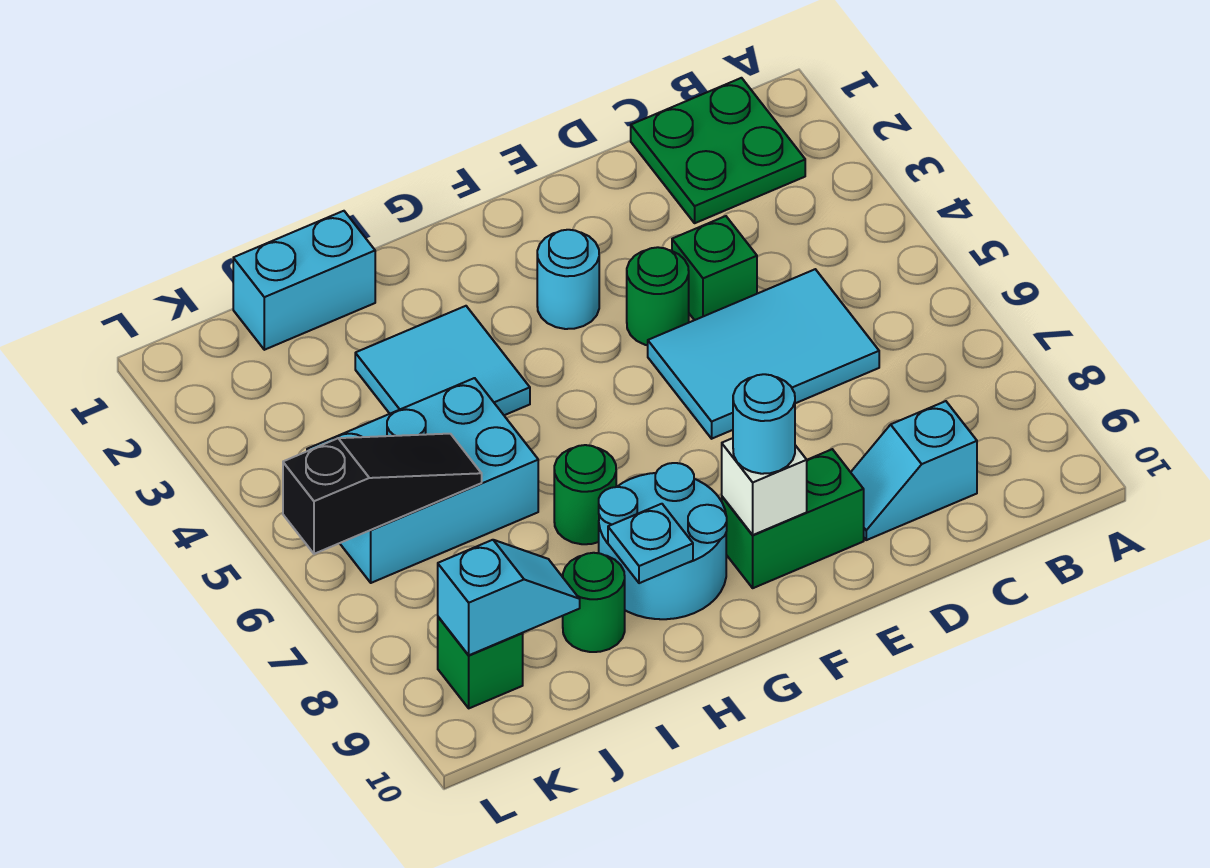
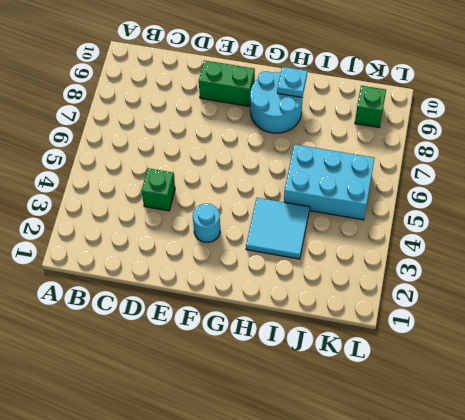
none -> green plate B1:C2 level 1
none -> cyan tile C5:E6 level 1
none -> cyan slope C9:D9 level 1 top C

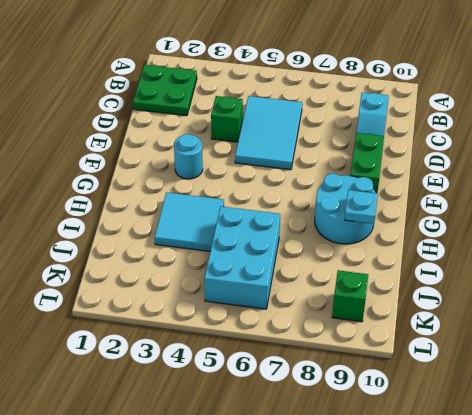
none -> green round brick E4 level 1
none -> green round brick H7 level 1
none -> cyan brick I1:J1 level 1

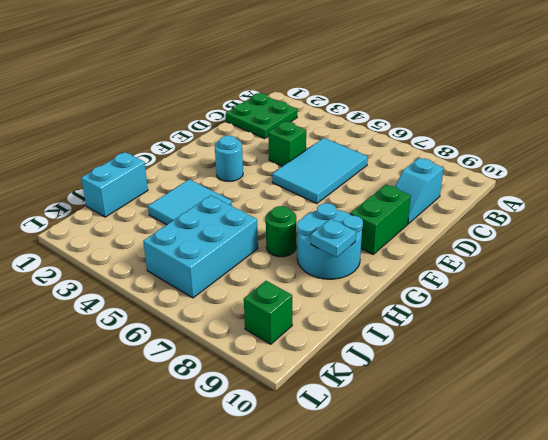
none -> green round brick E4 level 1
none -> green round brick I9 level 1
none -> white brick F9 level 2

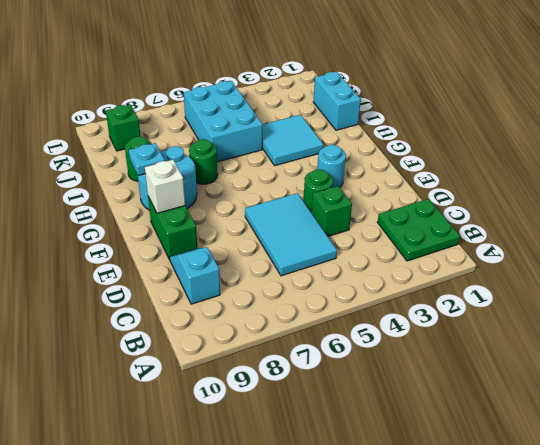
none -> black slope J6:L6 level 2 top L
none -> cyan slope J9:K9 level 2 top K
none -> cyan round brick F9 level 3

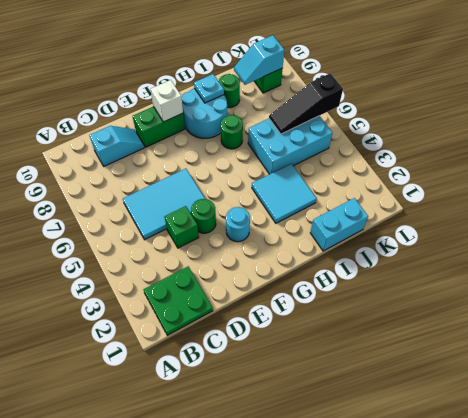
none -> cyan round brick F9 level 3

